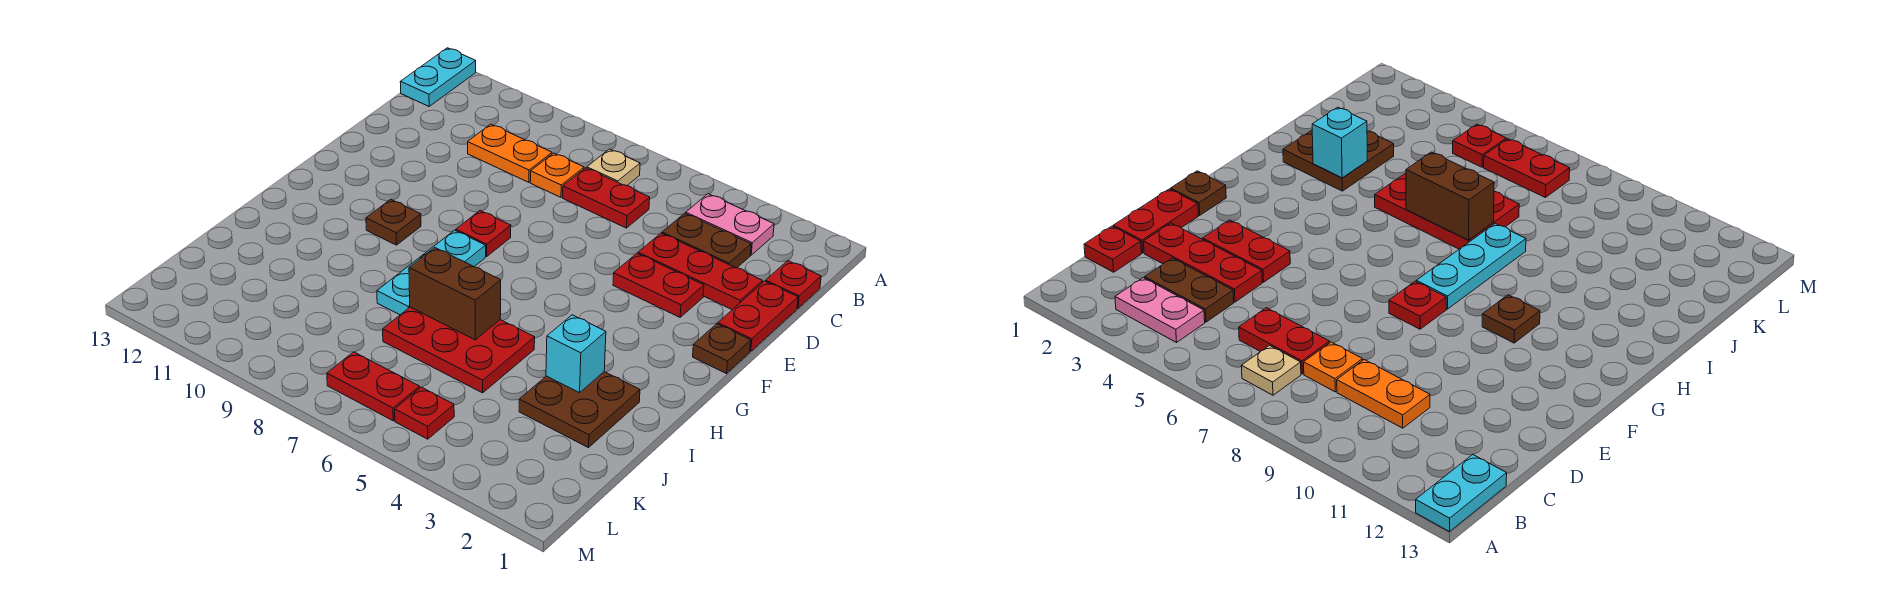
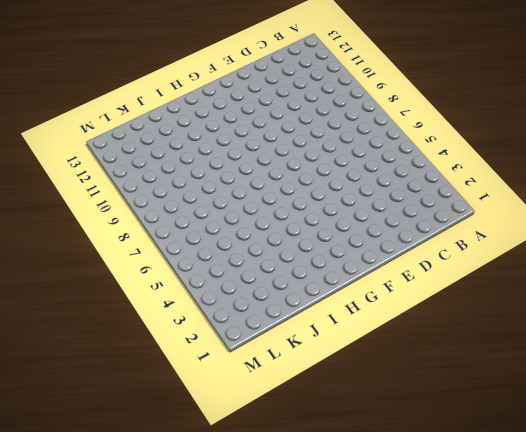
none -> cyan plate A13:B13 level 1
none -> pink plate B3:B4 level 1
none -> tan plate B7 level 1

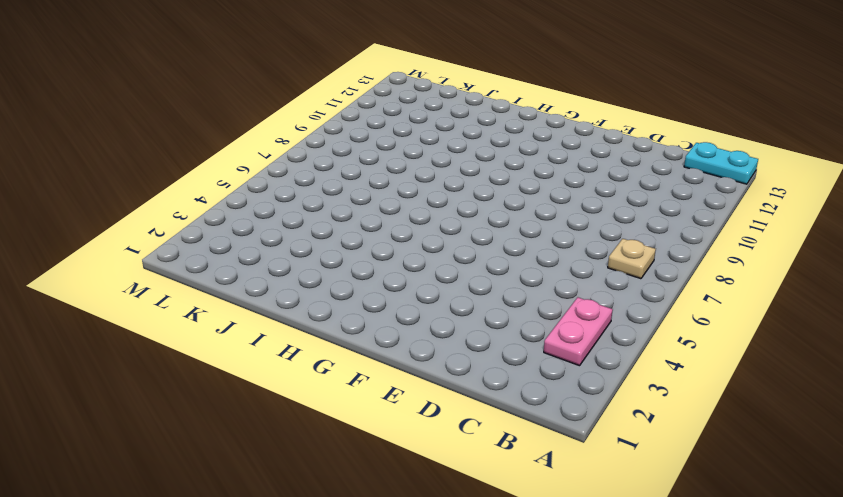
none -> red plate C1 level 1
none -> brown plate C3:C4 level 1
none -> red plate C6:C7 level 1

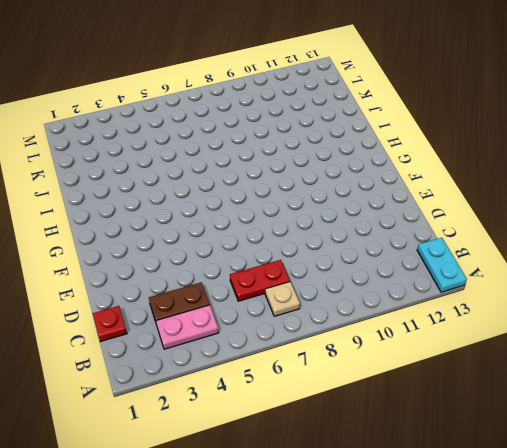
none -> orange plate C8 level 1
none -> orange plate C9:C10 level 1
none -> red plate D1:E1 level 1

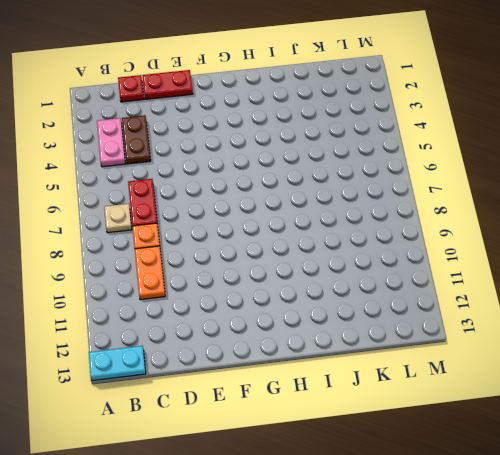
none -> red plate D2:D4 level 1
none -> red plate E3:E4 level 1
none -> brown plate F1 level 1

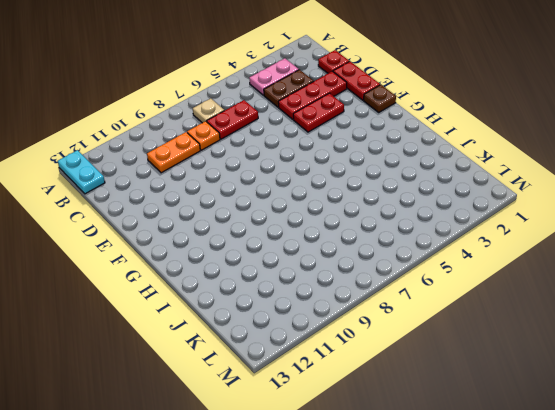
none -> red plate F8 level 1
none -> cyan plate G8:I8 level 1
none -> brown plate G10 level 1

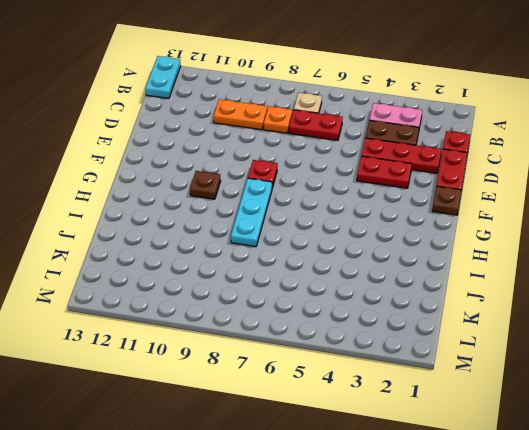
none -> brown plate I2:J3 level 1
none -> red plate I5:J7 level 1
none -> red plate L5 level 1

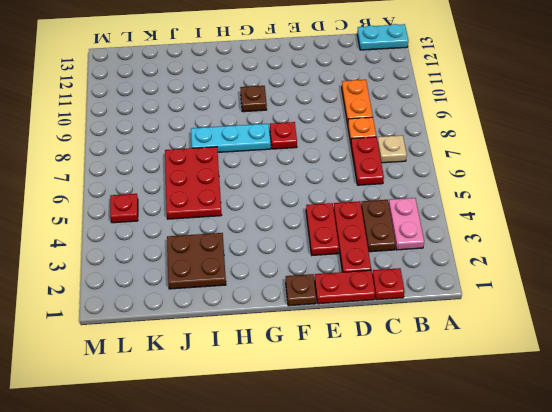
none -> red plate L6:L7 level 1
none -> cyan brick I3 level 2
none -> brown brick I6:I7 level 2

